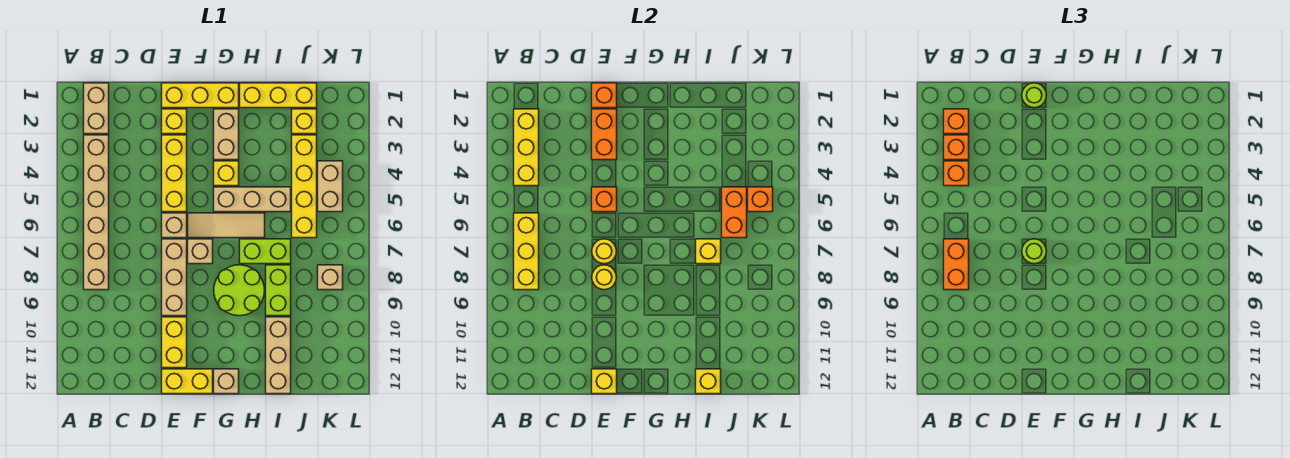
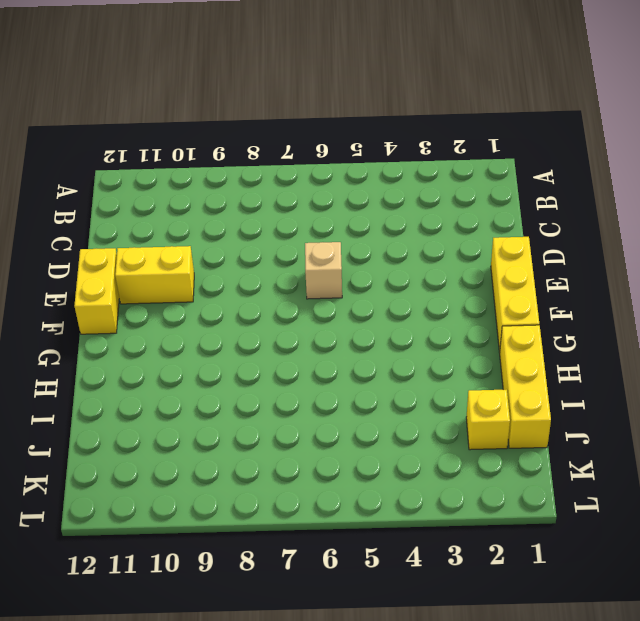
none -> tan brick B1:B2 level 1
none -> tan brick B3:B8 level 1
none -> yellow brick E2 level 1
none -> yellow brick E3:E5 level 1

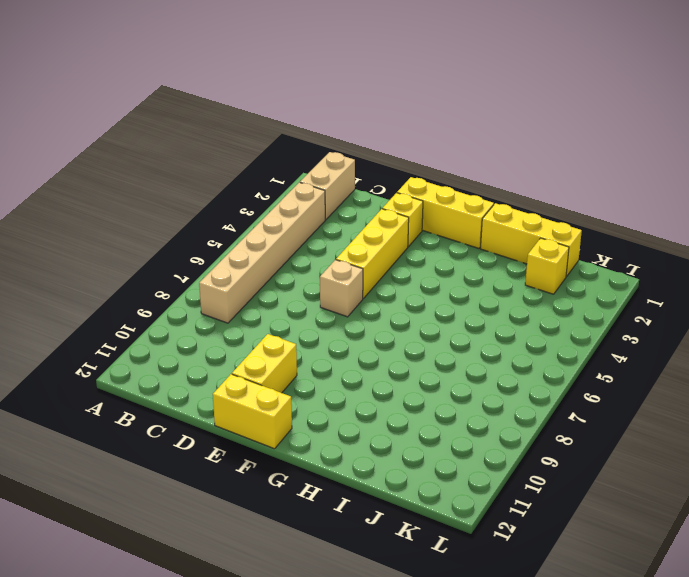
none -> tan brick E7:E9 level 1
none -> tan tile F6:H6 level 1
none -> tan brick F7 level 1
none -> tan brick G2:G3 level 1

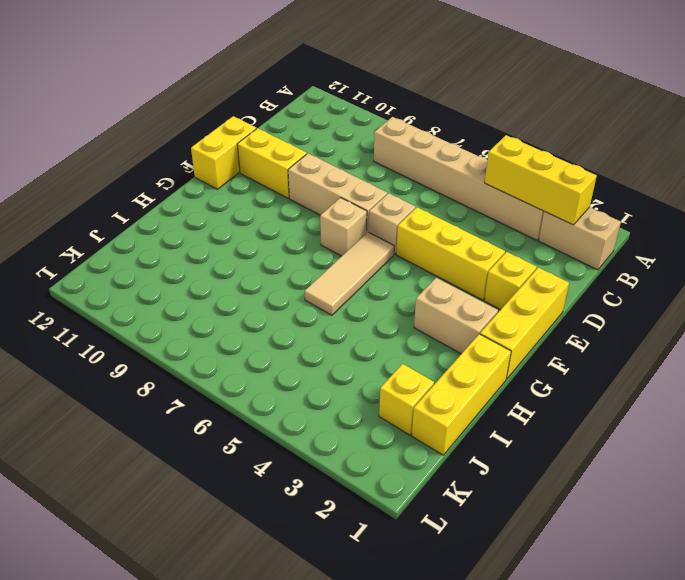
none -> yellow brick G4 level 1
none -> tan brick G5:I5 level 1
none -> lime round brick G8:H9 level 1
none -> tan brick G12 level 1

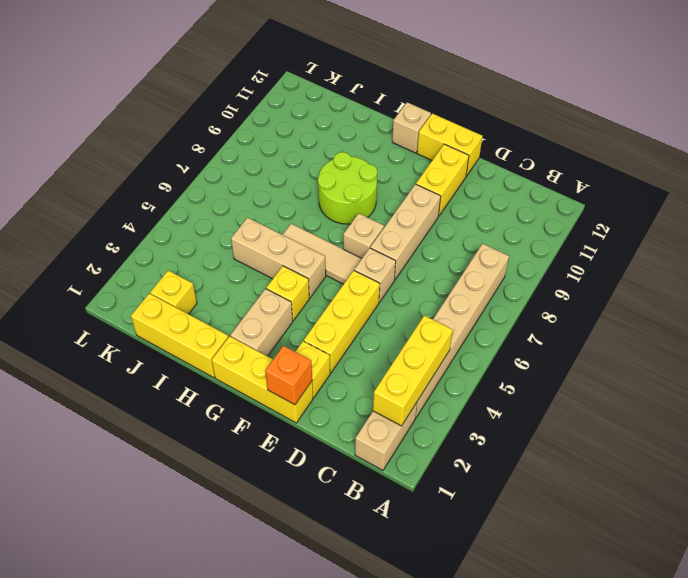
none -> lime brick H7:I7 level 1
none -> lime brick I8:I9 level 1
none -> tan brick I10:I12 level 1
none -> yellow brick J3:J6 level 1

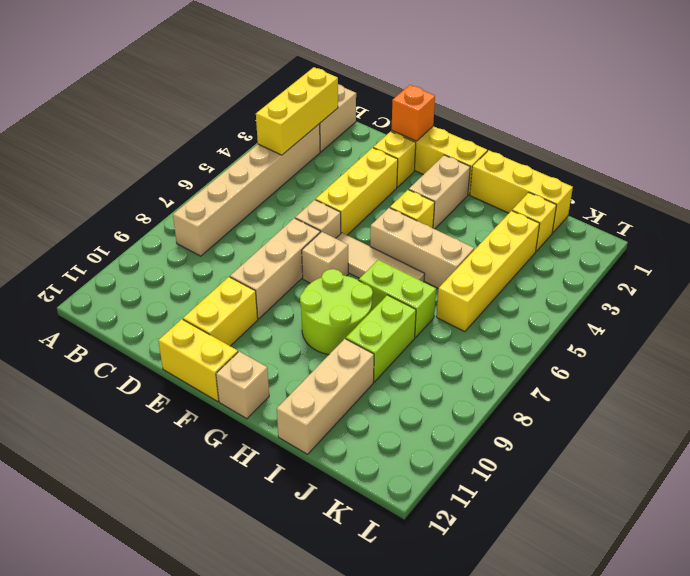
none -> tan brick K4:K5 level 1
none -> tan brick K8 level 1
none -> yellow brick B6:B8 level 2
none -> orange brick E2:E3 level 2

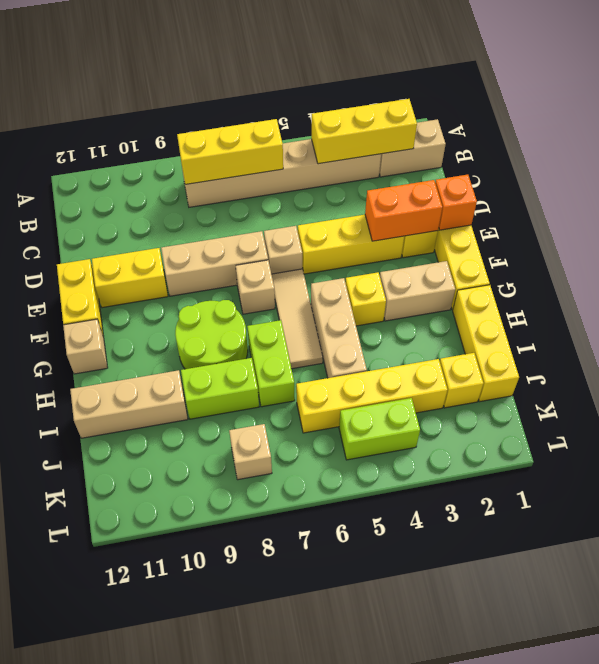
lime brick K4:K5 level 1 -> tan brick K4:K5 level 1
none -> orange brick E5 level 2
none -> yellow round brick E7 level 2
none -> yellow round brick E8 level 2
none -> yellow brick E12 level 2

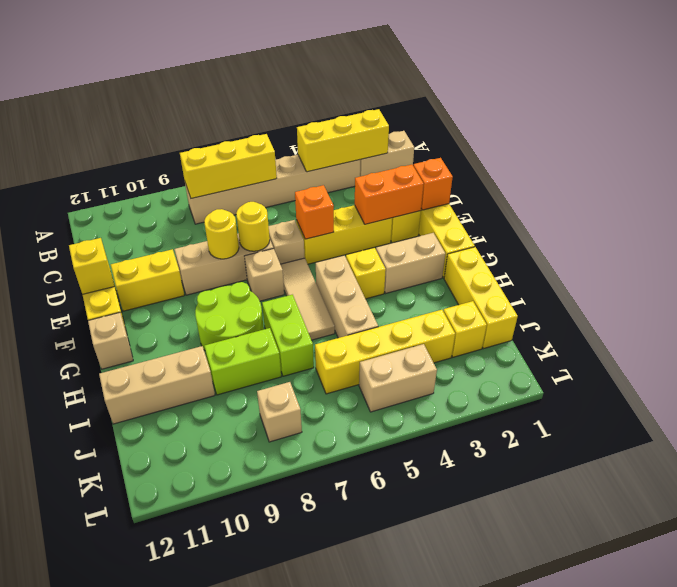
none -> yellow brick I7 level 2
none -> yellow brick I12 level 2
none -> orange brick J5:J6 level 2
none -> orange brick K5 level 2

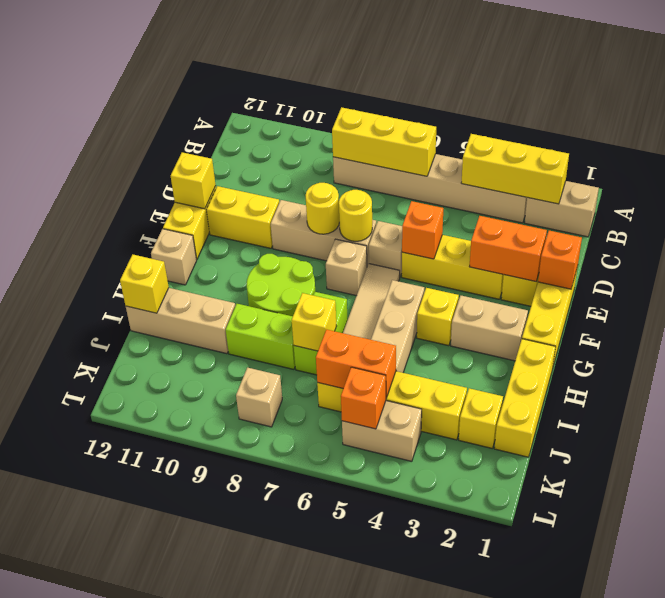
none -> orange brick B2 level 3
none -> orange brick B3 level 3
none -> orange brick B4 level 3
none -> orange brick B7:B8 level 3

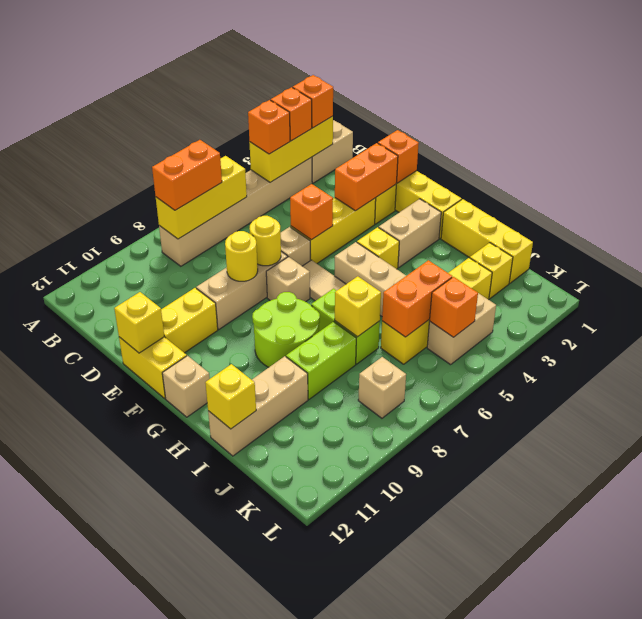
none -> lime round brick E1 level 3
none -> lime round brick E7 level 3

